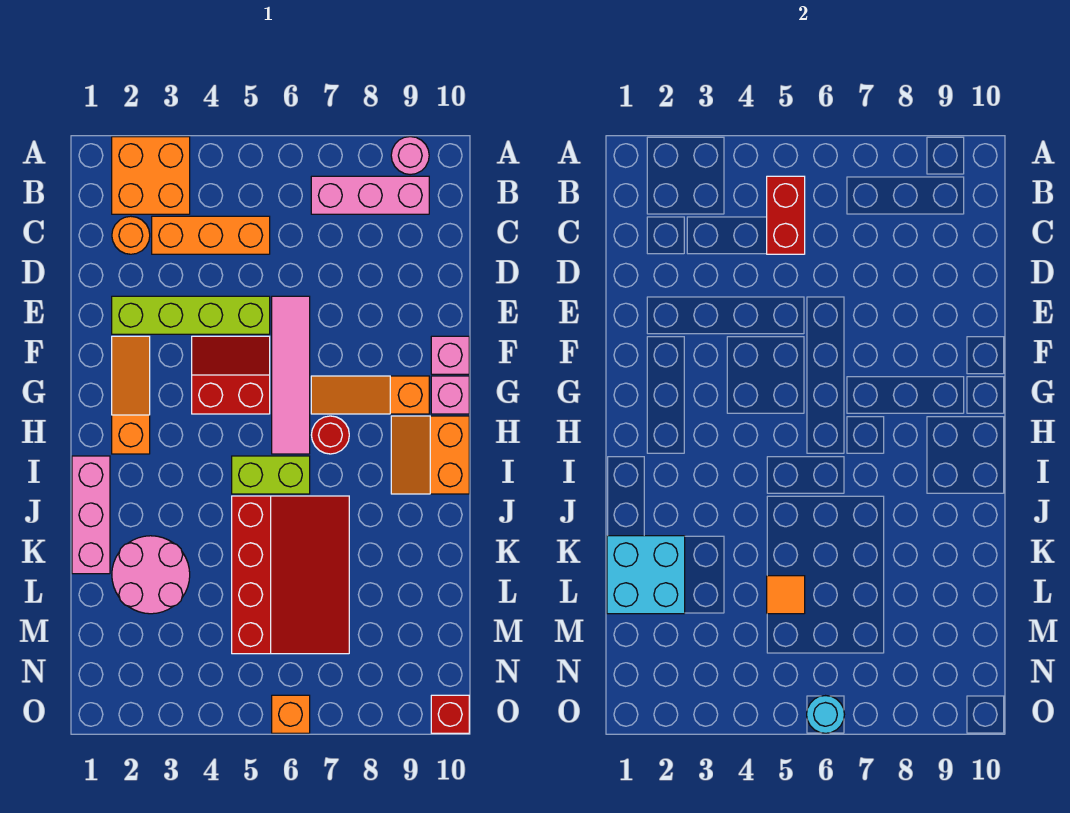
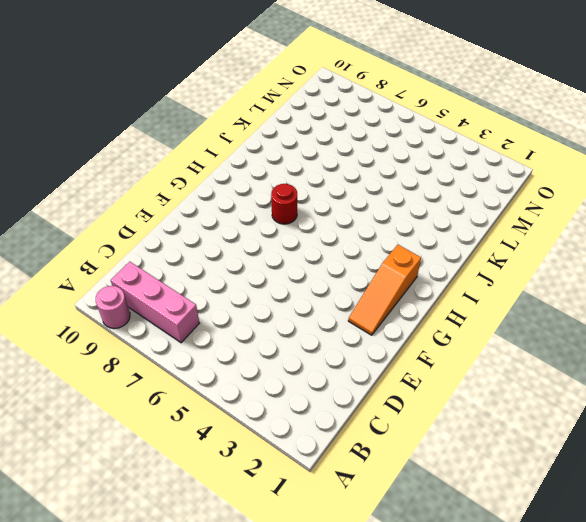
none -> orange brick A2:B3 level 1
none -> orange round brick C2 level 1
none -> orange brick C3:C5 level 1

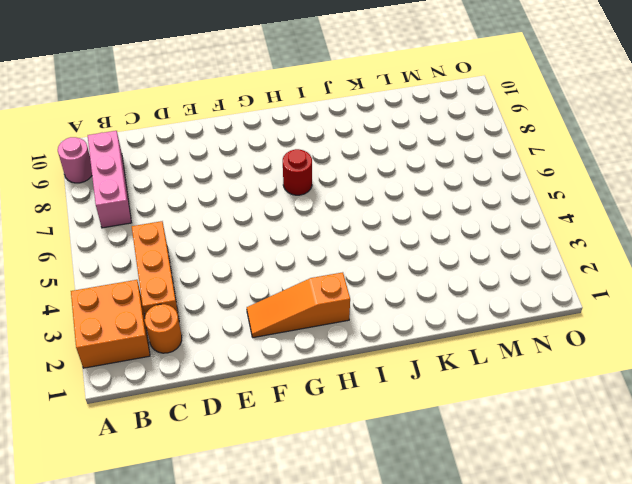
none -> lime brick E2:E5 level 1
none -> pink tile E6:H6 level 1
none -> red slope F4:G5 level 1 top G

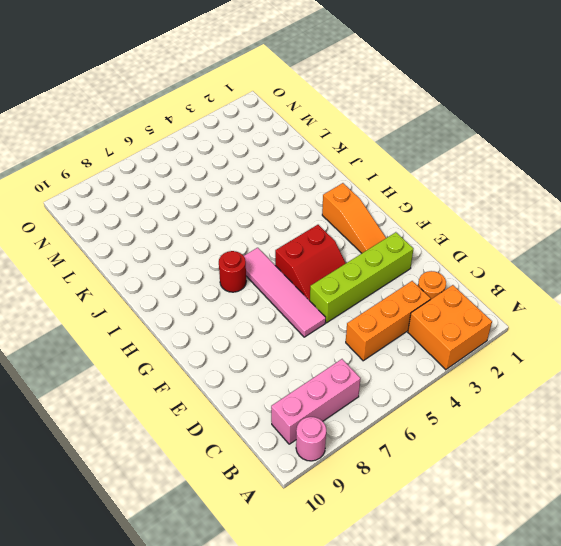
none -> pink brick F10 level 1
none -> orange slope G7:G9 level 1 top 9
none -> pink brick G10 level 1

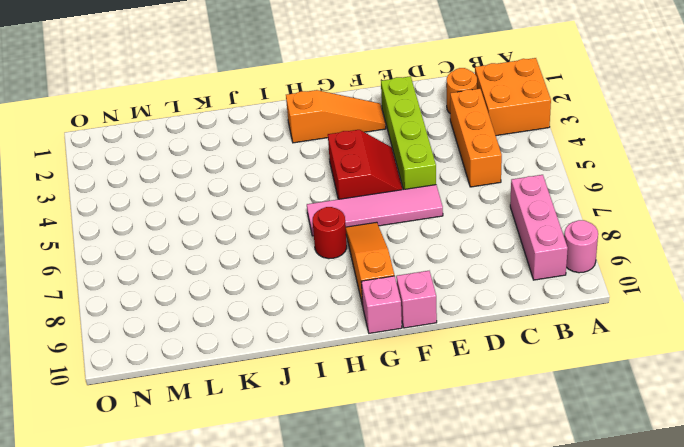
none -> orange slope H9:I10 level 1 top 10
none -> pink brick I1:K1 level 1
none -> lime brick I5:I6 level 1

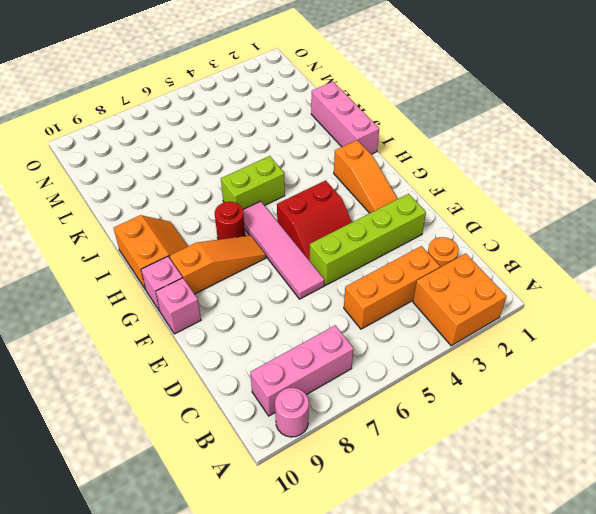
none -> red slope J5:M7 level 1 top 5
none -> pink round brick K2:L3 level 1
none -> orange brick O6 level 1

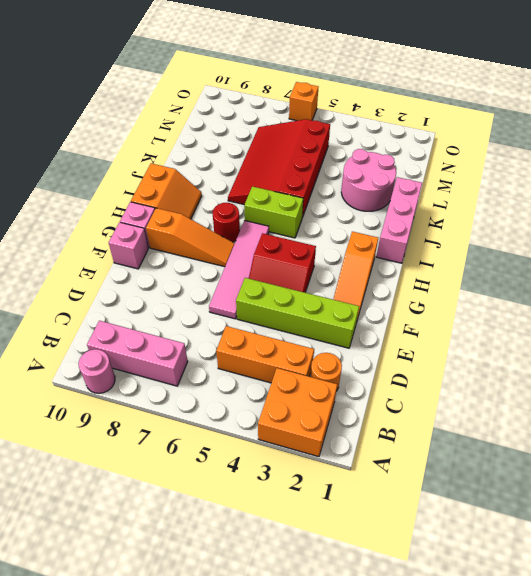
none -> red brick O10 level 1
none -> red brick B5:C5 level 2
none -> cyan brick K1:L2 level 2

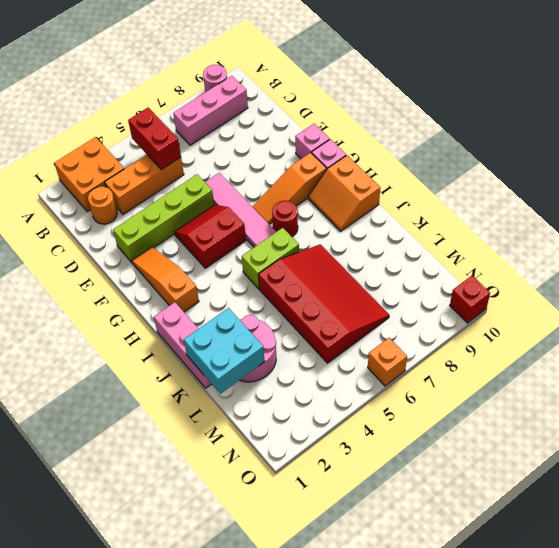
none -> orange tile L5 level 2
none -> cyan round brick O6 level 2

